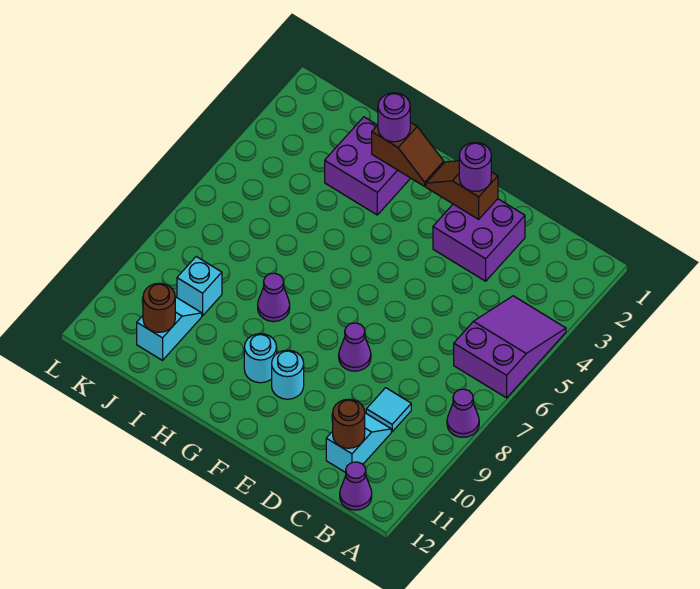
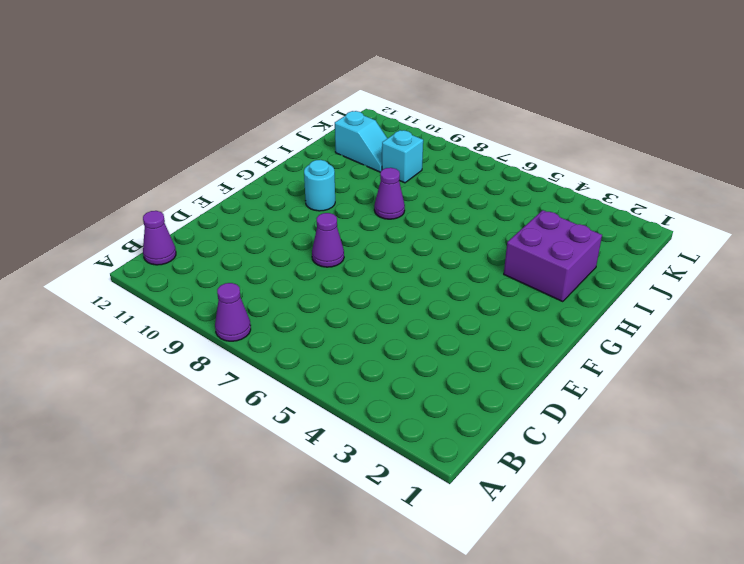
none -> purple slope A4:B6 level 1 top 6
none -> cyan tile C9 level 1
none -> cyan slope C10:C11 level 1 top 11

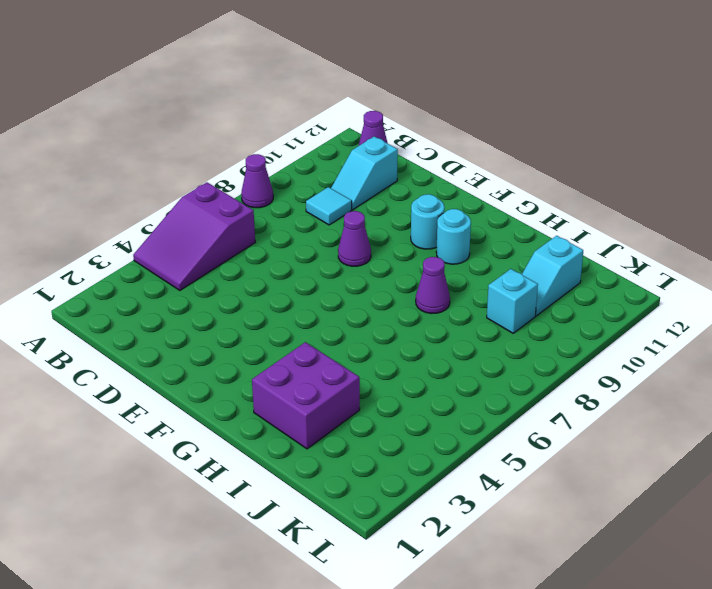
none -> purple brick D2:E3 level 1
none -> brown round brick C11 level 2
none -> brown slope E2:F2 level 2 top E

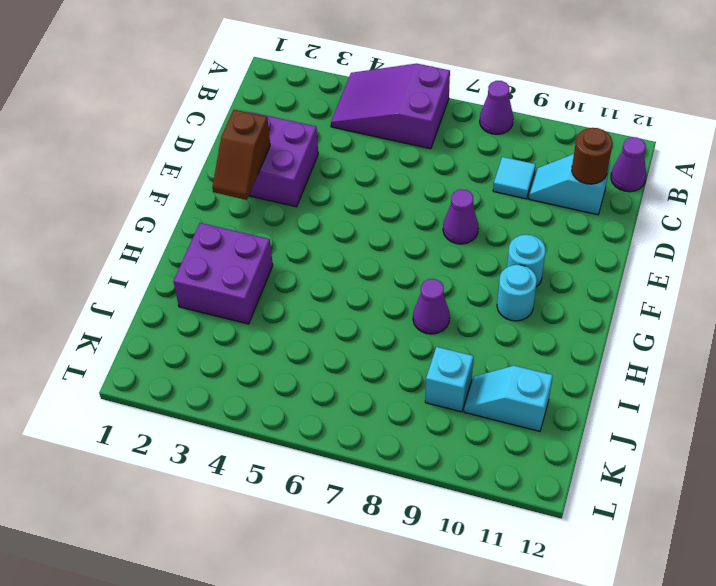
none -> brown slope G2:H2 level 2 top H
none -> brown round brick J11 level 2
none -> purple round brick E2 level 3

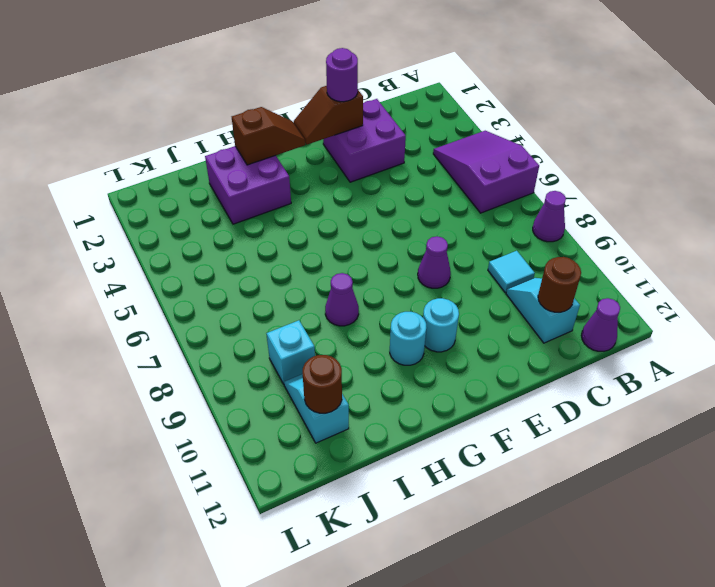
none -> purple round brick H2 level 3

